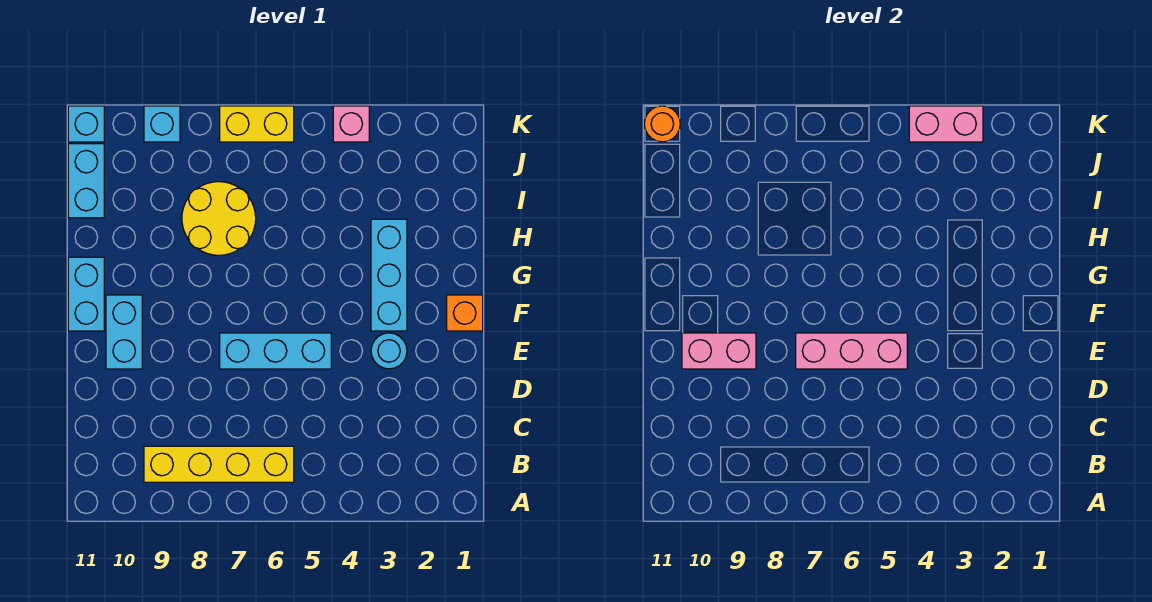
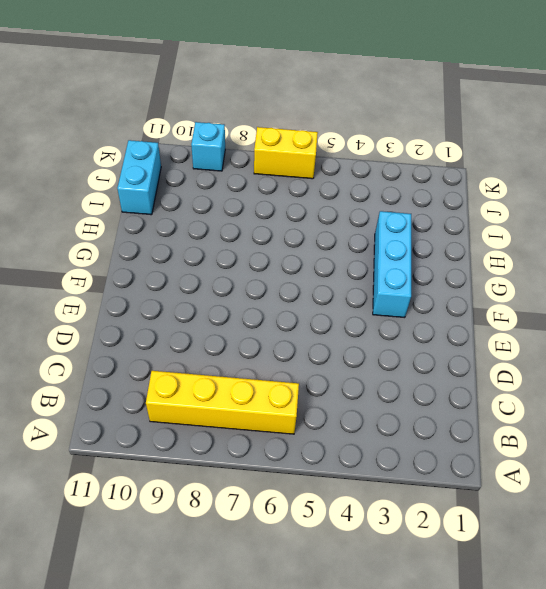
none -> cyan round brick E3 level 1
none -> cyan brick E5:E7 level 1
none -> cyan brick E10:F10 level 1

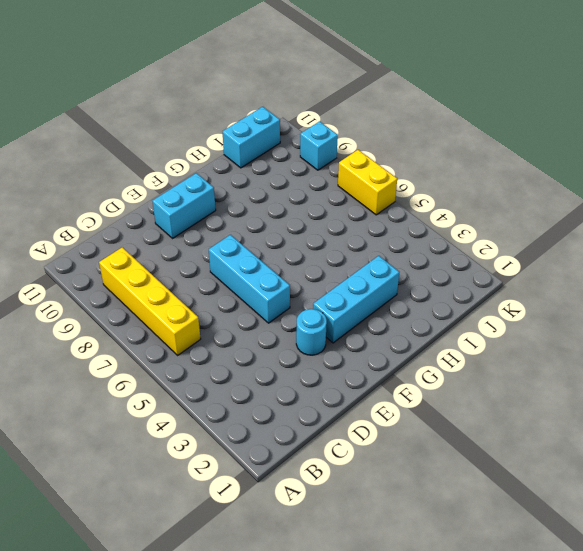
none -> orange brick F1 level 1
none -> cyan brick F11:G11 level 1
none -> yellow round brick H7:I8 level 1

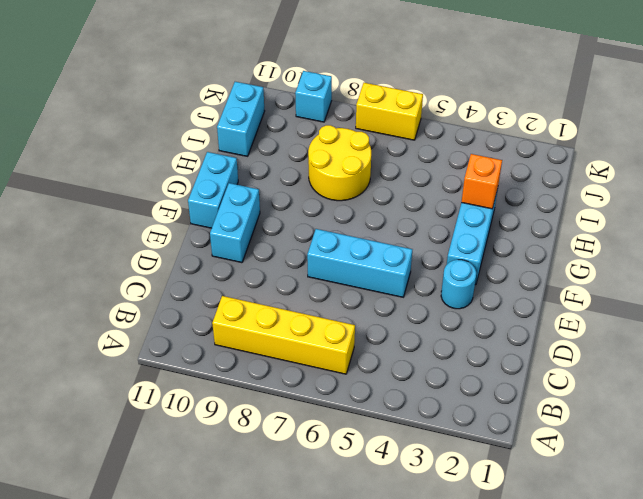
orange brick H3 level 2 -> orange brick F1 level 1
none -> pink brick K4 level 1
none -> cyan brick K11 level 1
none -> pink brick E5:E7 level 2

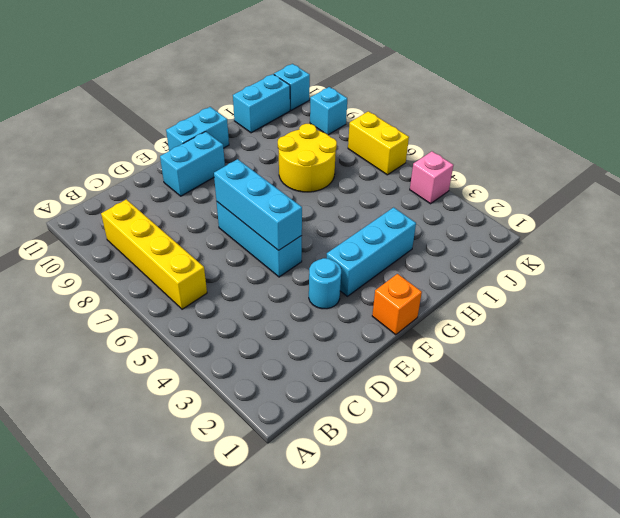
cyan brick E5:E7 level 2 -> pink brick E5:E7 level 2
none -> pink brick E9:E10 level 2
none -> pink brick K3:K4 level 2
none -> orange round brick K11 level 2

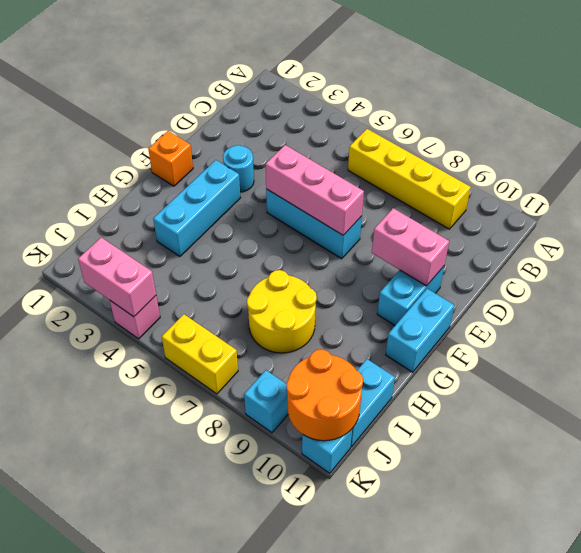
orange round brick J10:K11 level 2 -> orange round brick K11 level 2

